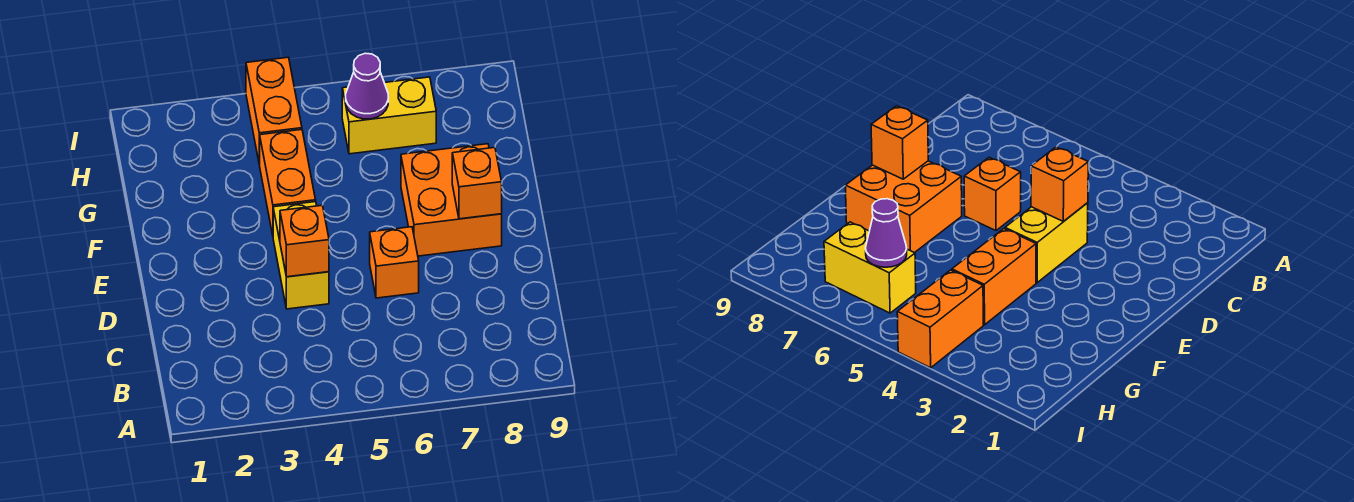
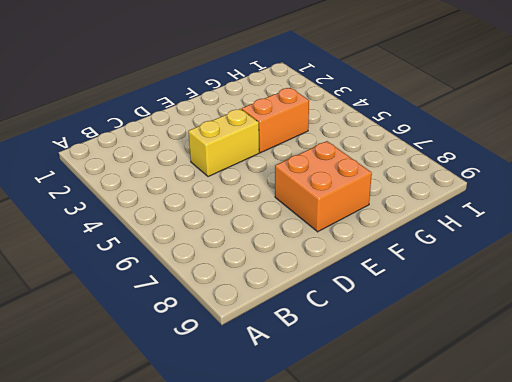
none -> orange brick D6 level 1
none -> orange brick H4:I4 level 1

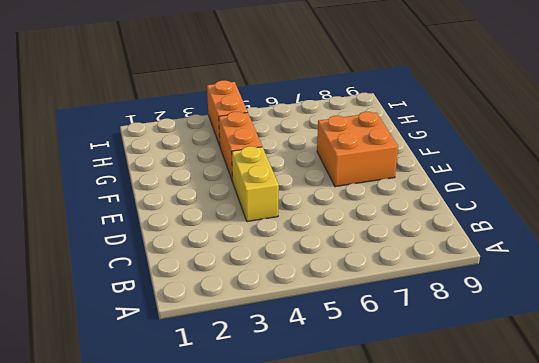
none -> orange brick D6 level 1
none -> yellow brick H6:H7 level 1

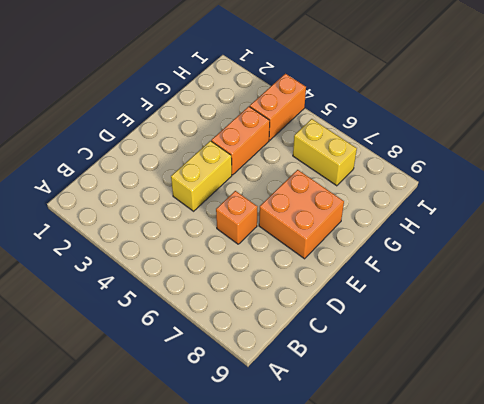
none -> orange brick D4 level 2
none -> orange brick E8 level 2

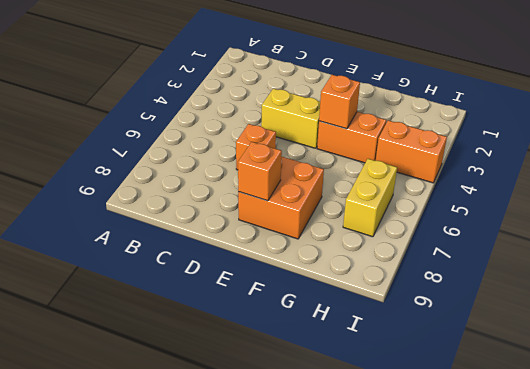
orange brick F4 level 2 -> orange brick D4 level 2
none -> purple cone H6 level 2

